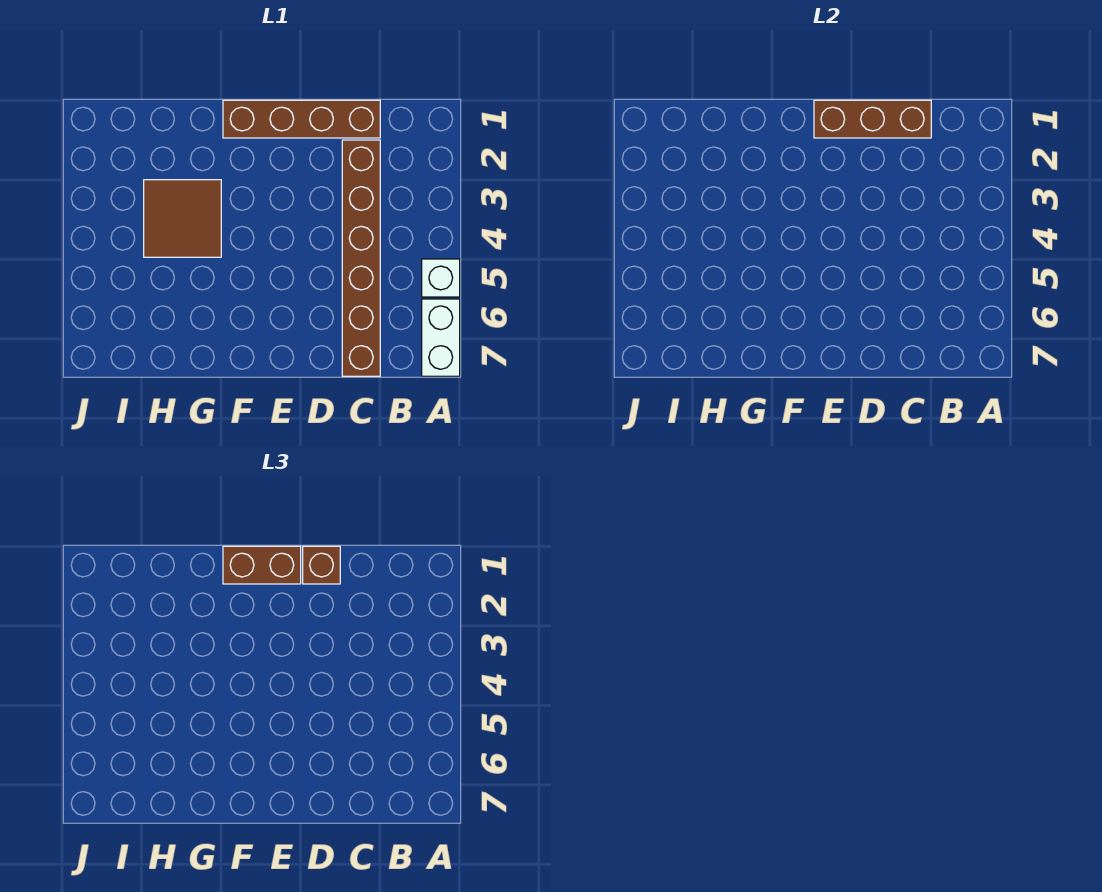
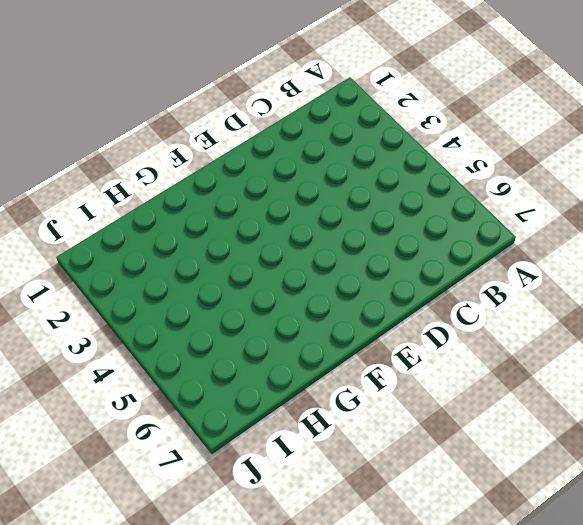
none -> white brick A5 level 1
none -> white brick A6:A7 level 1

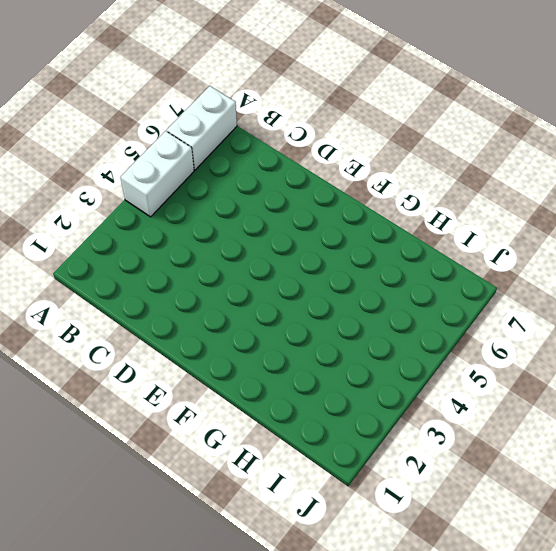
white brick A4:A5 level 1 -> white brick A5 level 1
none -> brown brick C1:F1 level 1
none -> brown brick C2:C7 level 1

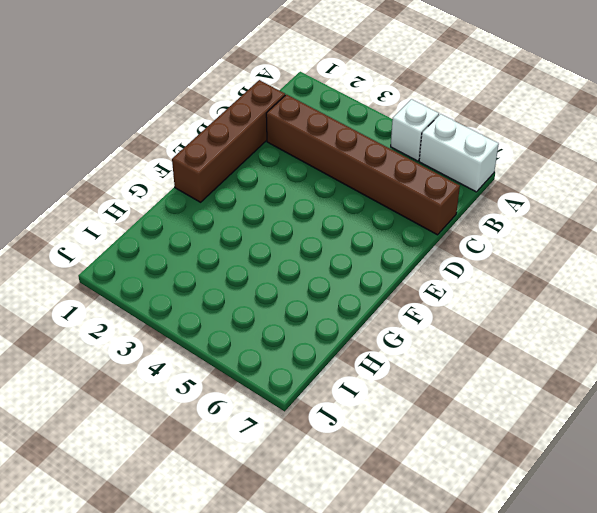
none -> brown tile G3:H4 level 1
none -> brown brick C1:E1 level 2

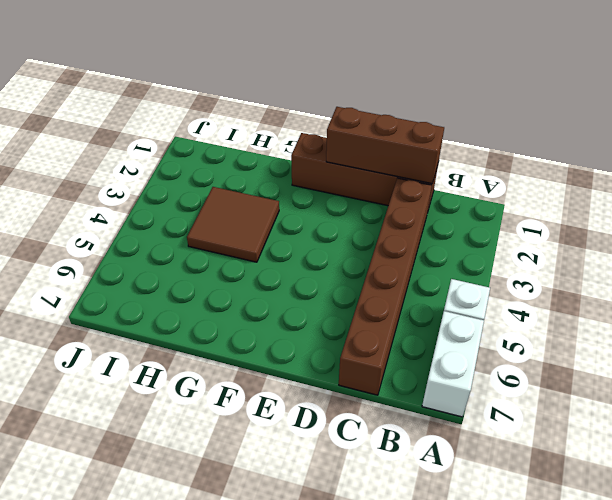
none -> brown brick D1 level 3
none -> brown brick E1:F1 level 3

